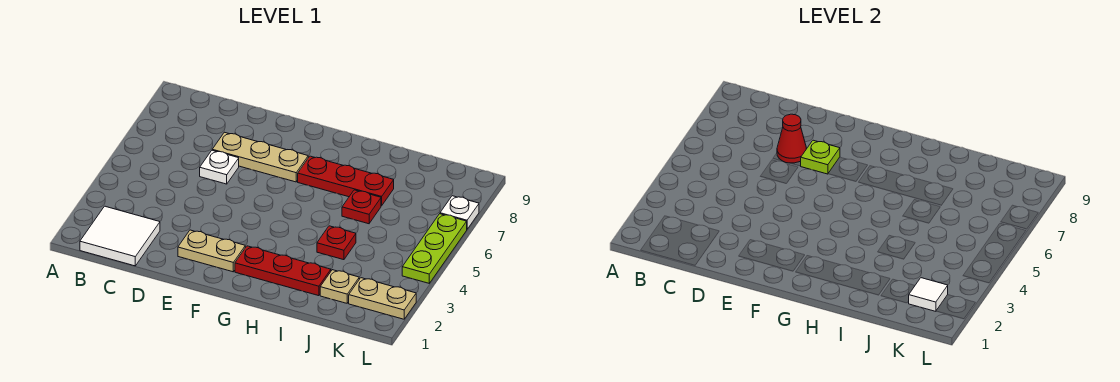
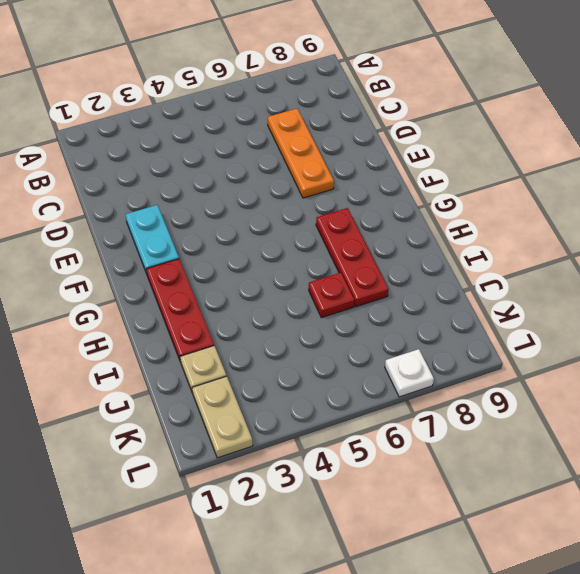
orange plate C7:E7 level 1 -> tan plate D7:F7 level 1
cyan plate E2:F2 level 1 -> tan plate E2:F2 level 1
none -> white tile B1:C2 level 1
none -> white plate D6 level 1
none -> red plate I4 level 1

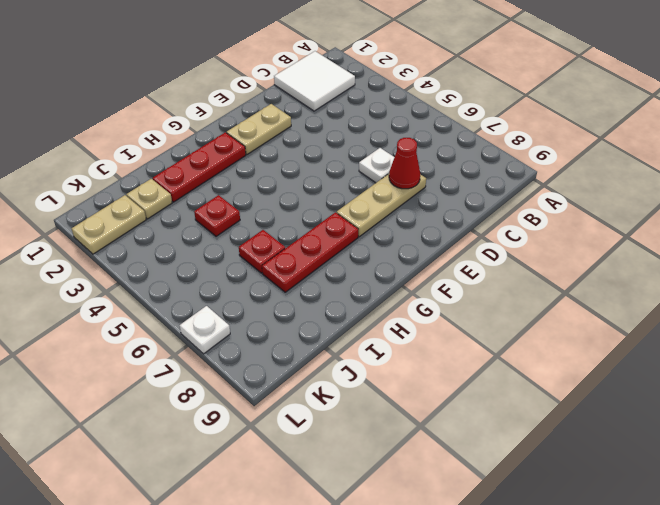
none -> lime plate L4:L6 level 1
none -> lime plate E7 level 2
none -> white tile K2 level 2

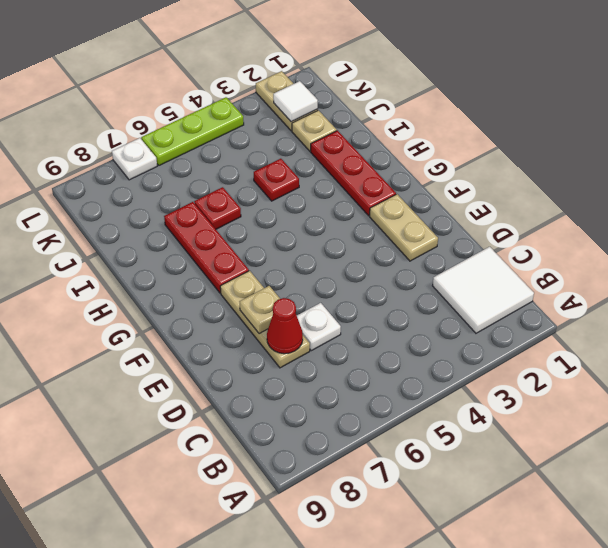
tan plate E7 level 2 -> lime plate E7 level 2

